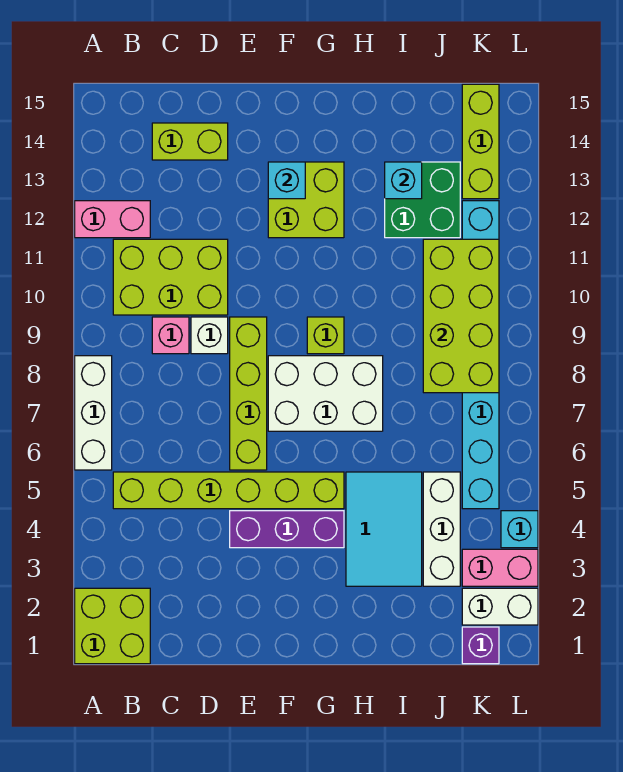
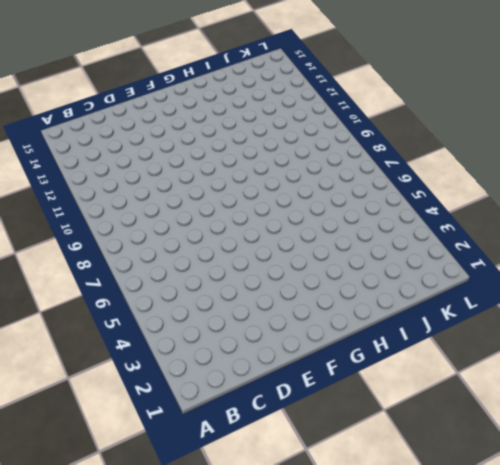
none -> lime brick A1:B2 level 1
none -> white brick A6:A8 level 1
none -> pink brick A12:B12 level 1

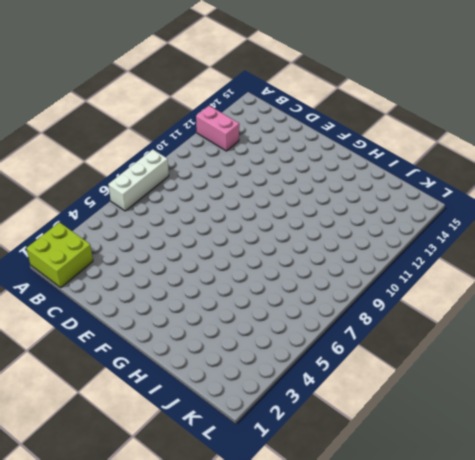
none -> lime brick B5:G5 level 1
none -> lime brick B10:D11 level 1
none -> pink brick C9 level 1

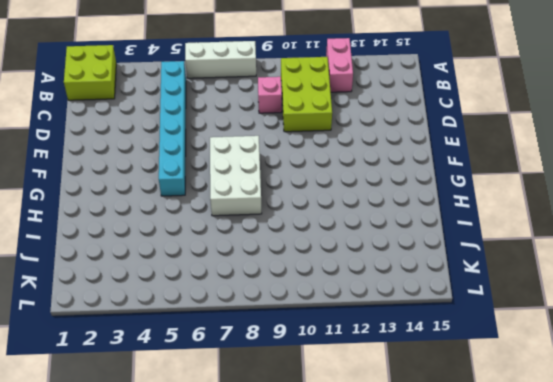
cyan brick B5:G5 level 1 -> lime brick B5:G5 level 1
none -> lime brick C14:D14 level 1
none -> white brick D9 level 1
none -> purple brick E4:G4 level 1

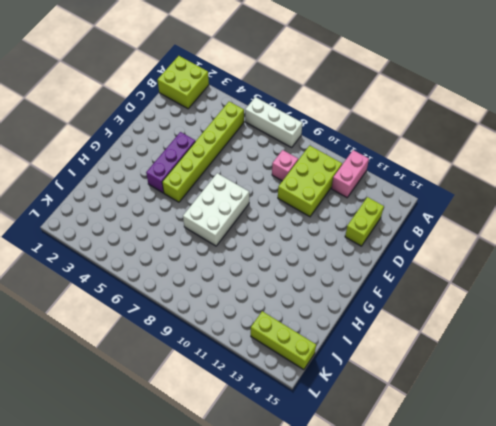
none -> white brick D9 level 1
none -> lime brick E6:E9 level 1
none -> lime brick F12:G13 level 1

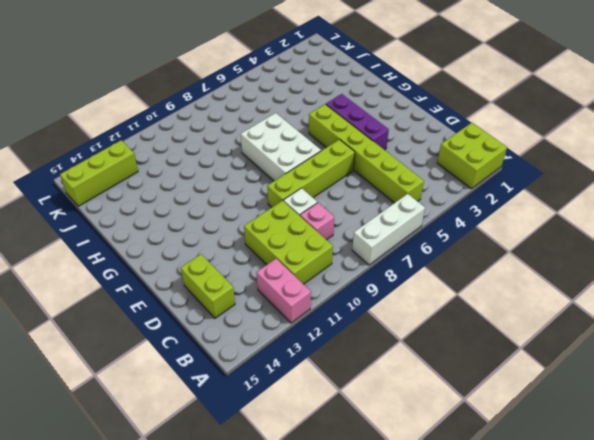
none -> lime brick F12:G13 level 1
none -> lime brick G9 level 1
none -> cyan tile H3:I5 level 1

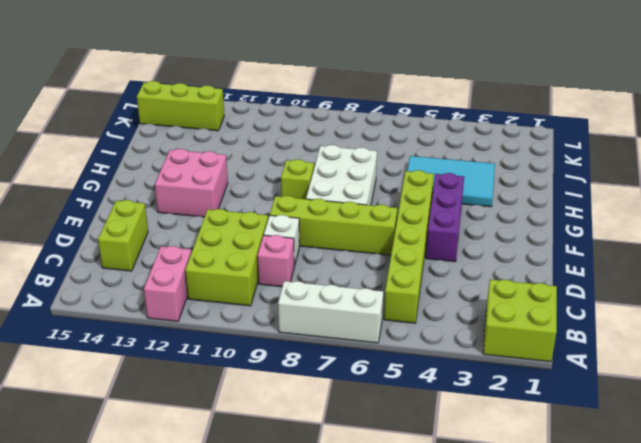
pink brick F12:G13 level 1 -> lime brick F12:G13 level 1
none -> green brick I12:J13 level 1
none -> white brick J3:J5 level 1
none -> purple brick K1 level 1

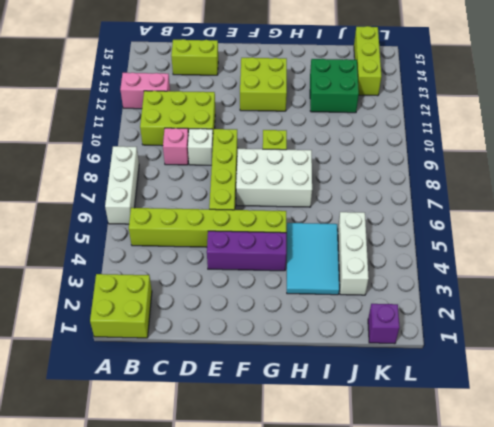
none -> white brick K2:L2 level 1
none -> pink brick K3:L3 level 1
none -> cyan brick K5:K12 level 1

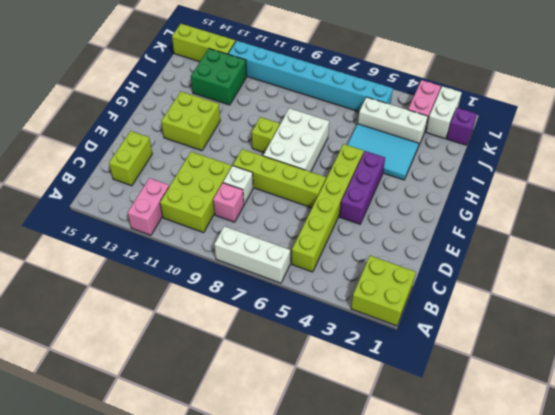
none -> cyan brick L4 level 1
none -> cyan brick F13 level 2
none -> cyan brick I13 level 2

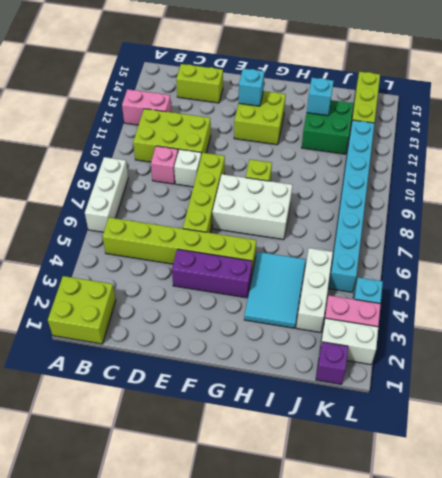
none -> lime brick J8:K11 level 2

